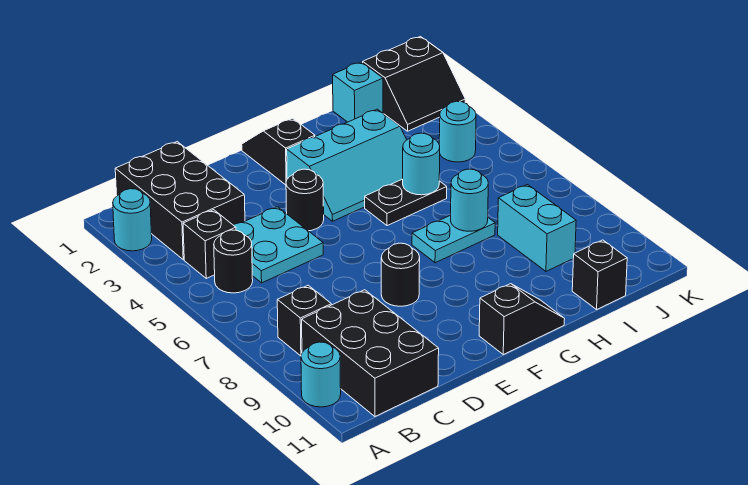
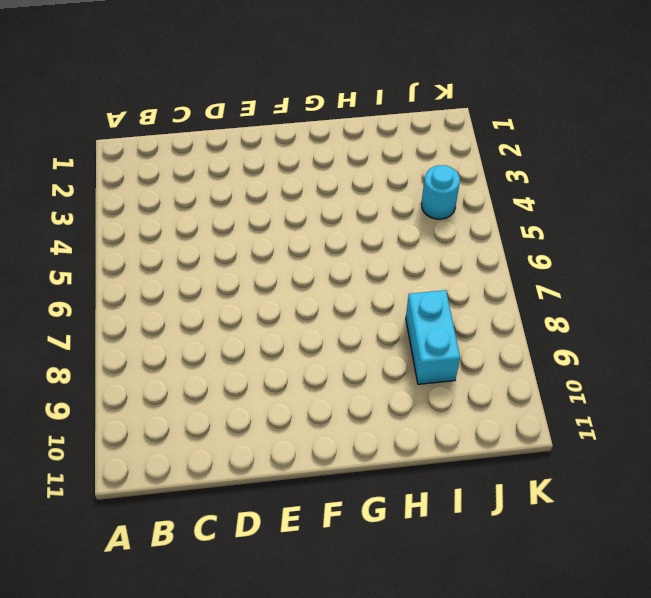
none -> cyan round brick A2 level 1
none -> cyan round brick A10 level 1
none -> black brick B1:C3 level 1

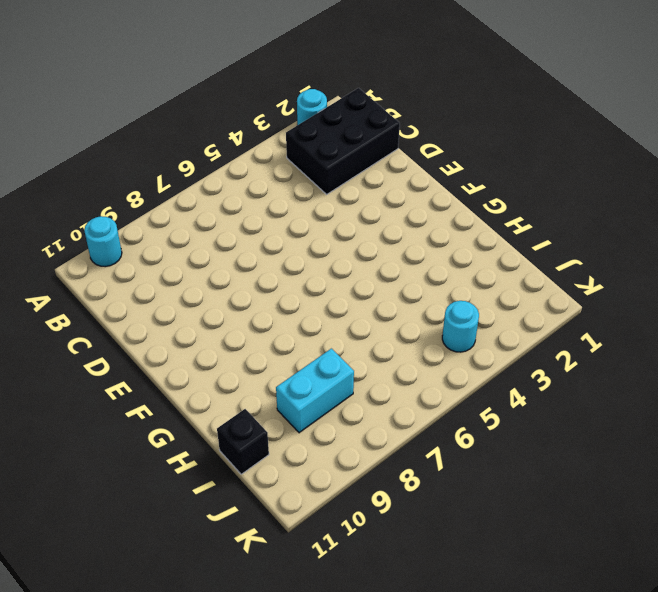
none -> black brick B4 level 1
none -> black round brick B5 level 1
none -> black brick B8 level 1

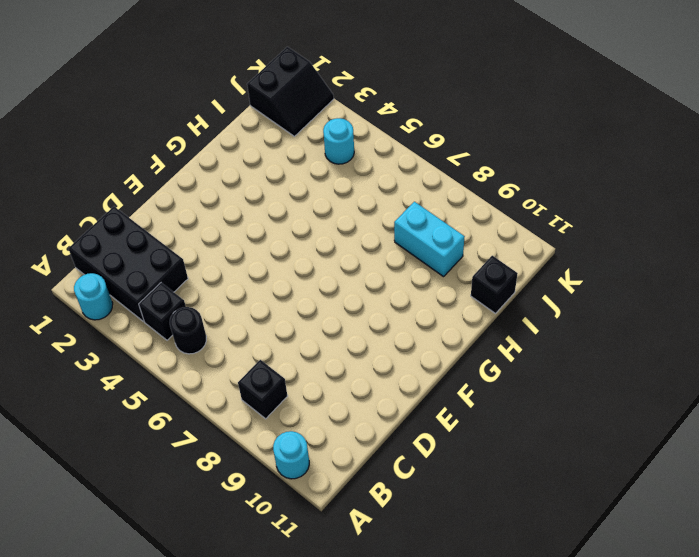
none -> black brick B9:C11 level 1
none -> cyan plate C4:D5 level 1
none -> black round brick E4 level 1

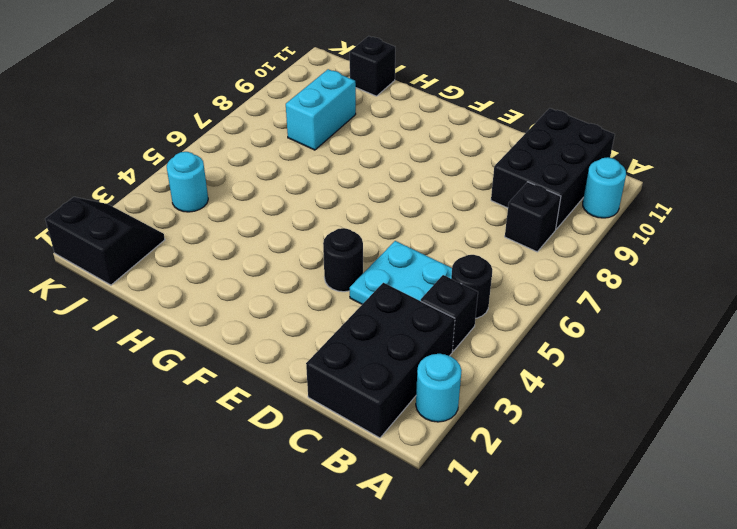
none -> black round brick E8 level 1
none -> black slope F1:F2 level 1 top 2
none -> cyan slope F3:H4 level 1 top 3

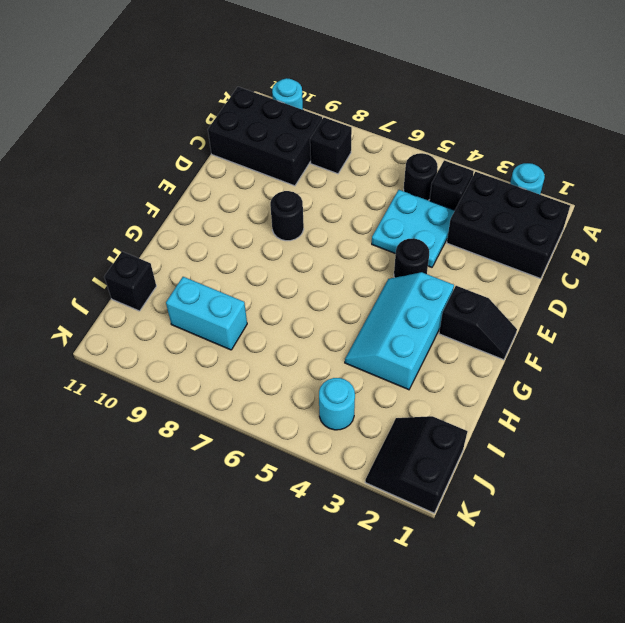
none -> black slope F11:G11 level 1 top F
none -> black plate G5:H5 level 1
none -> cyan plate G7:H7 level 1

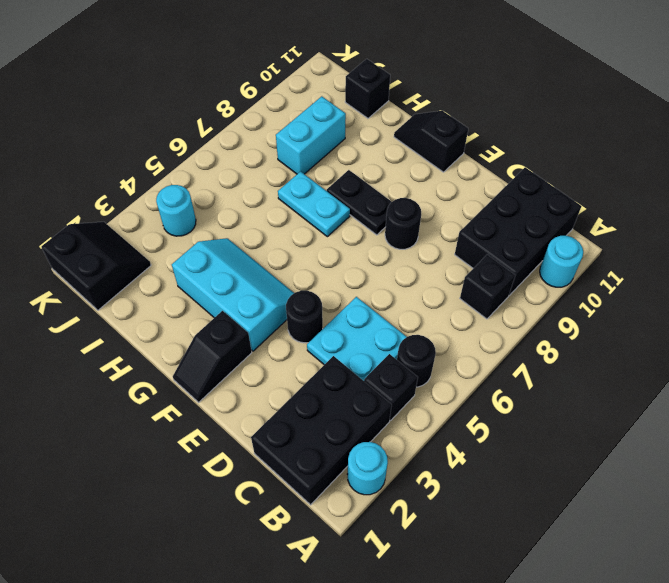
black plate F8:G8 level 1 -> black plate G5:H5 level 1
none -> cyan brick I1 level 1
none -> cyan round brick H5 level 2
none -> cyan round brick H7 level 2

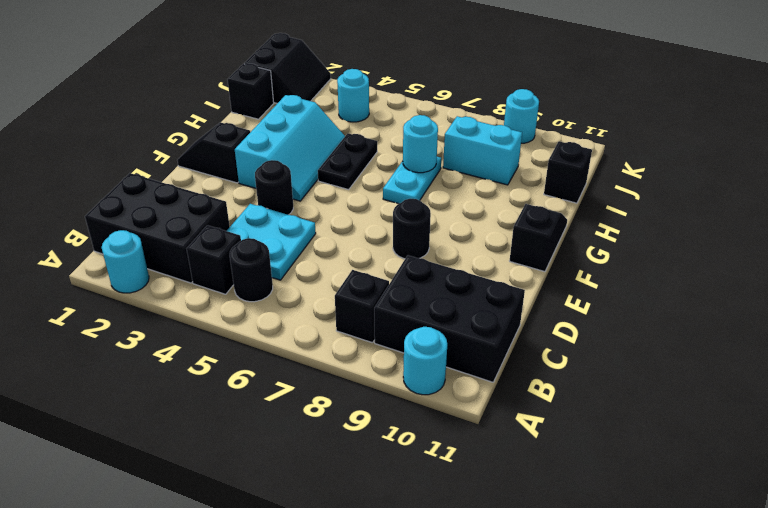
black brick I1 level 1 -> cyan brick I1 level 1
cyan round brick K9 level 1 -> cyan round brick H5 level 2

